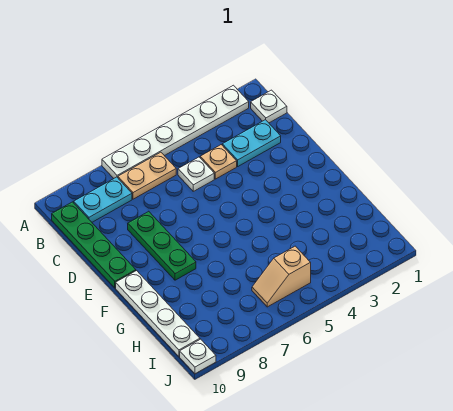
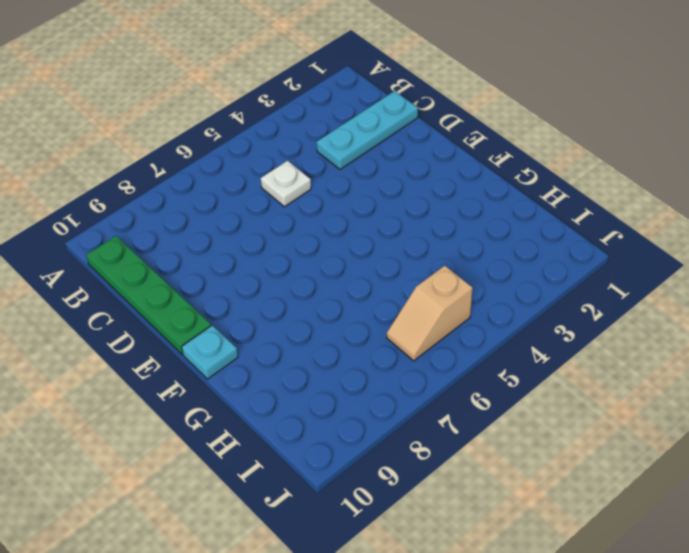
cyan plate C1:C3 level 1 -> cyan plate C2:C3 level 1
cyan plate F10 level 1 -> white plate F10:I10 level 1
none -> white plate A2:A7 level 1
none -> white plate B1 level 1
none -> tan plate B6:B7 level 1

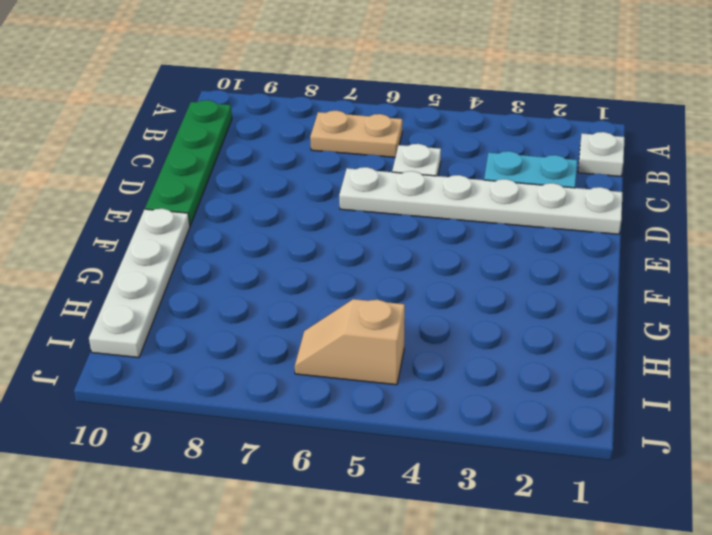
white plate D1:D6 level 1 -> white plate A2:A7 level 1
none -> cyan plate B8:B9 level 1
none -> tan plate C4 level 1
none -> green plate D8:F8 level 1

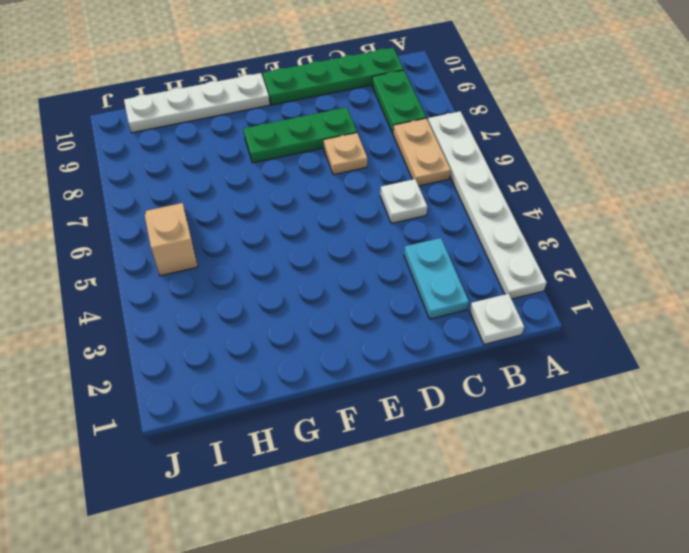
green plate B8:B9 level 1 -> cyan plate B8:B9 level 1
tan plate D7 level 1 -> tan plate C4 level 1
none -> white plate J10 level 1

